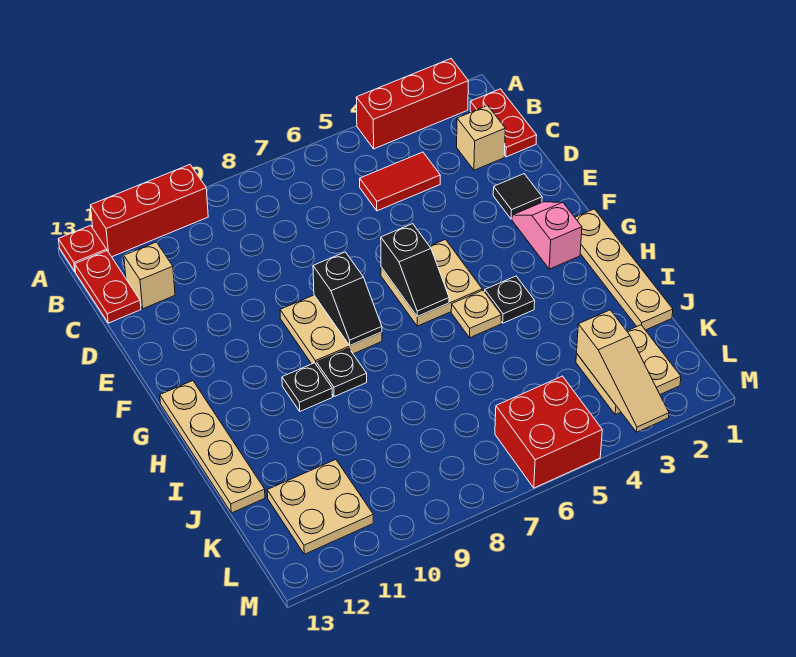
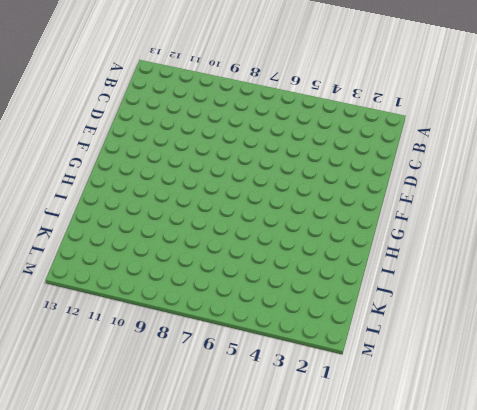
none -> red brick A2:A4 level 1
none -> red brick A10:A12 level 1
none -> red plate A13 level 1

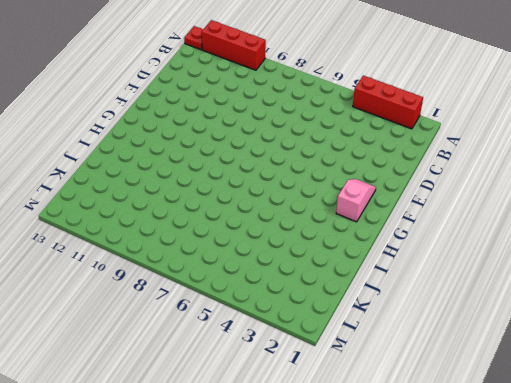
none -> red plate B1:C1 level 1
none -> red plate B13:C13 level 1
none -> tan brick C2 level 1

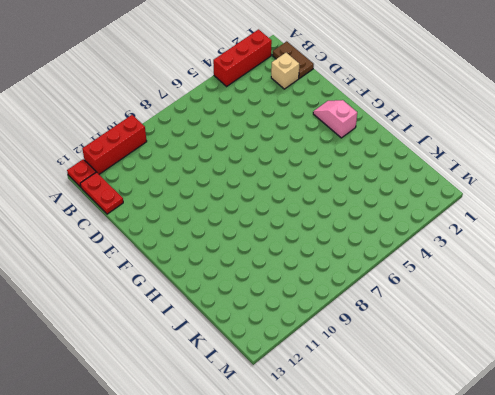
brown plate B1:C1 level 1 -> red plate B1:C1 level 1
none -> red tile C4:C5 level 1
none -> tan brick C12 level 1
none -> black tile E2 level 1

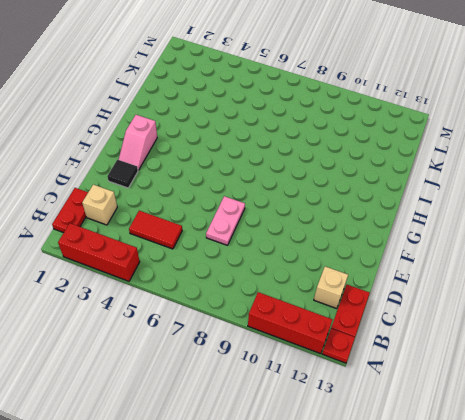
pink plate D7:E7 level 1 -> none
none -> tan plate F5:G6 level 1
none -> tan plate F8:G9 level 1
none -> tan plate G1:J1 level 1

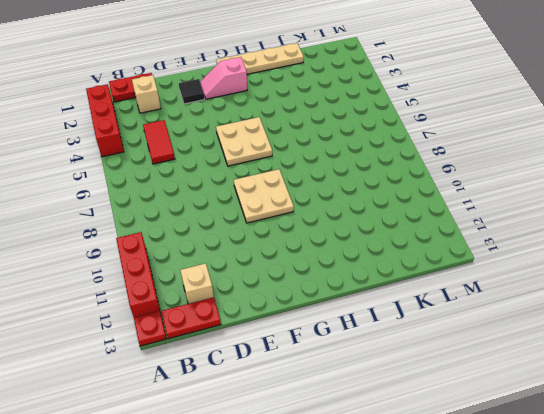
none -> tan plate G13:J13 level 1
none -> black plate H4 level 1
none -> tan plate H5 level 1

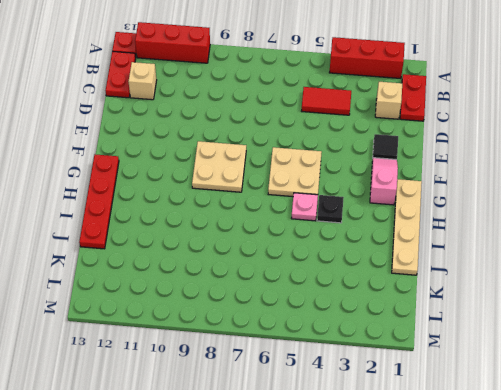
red plate G13:J13 level 1 -> tan plate G13:J13 level 1
pink plate H5 level 1 -> tan plate H5 level 1
none -> black plate H9 level 1
none -> black plate H10 level 1
none -> tan plate K2:L3 level 1

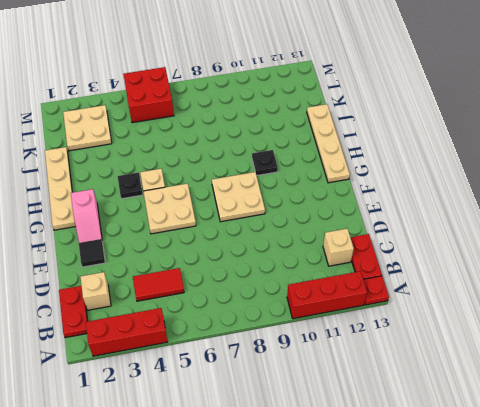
none -> black plate H9 level 1
none -> tan plate K11:L12 level 1
none -> black slope F6:G6 level 2 top F

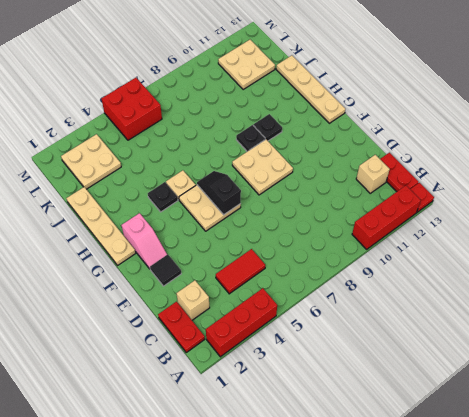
none -> black slope F8:G8 level 2 top F
none -> tan slope K3:M3 level 2 top K

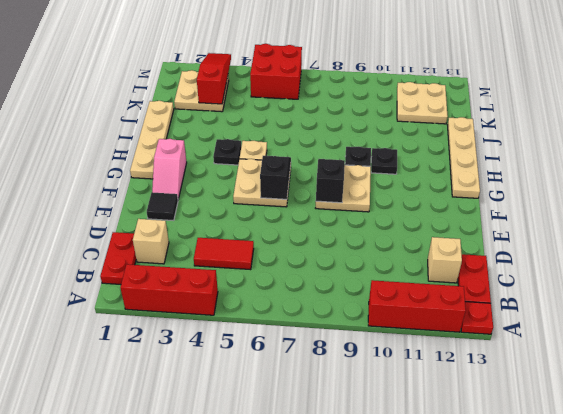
red slope K3:M3 level 2 top K -> tan slope K3:M3 level 2 top K

